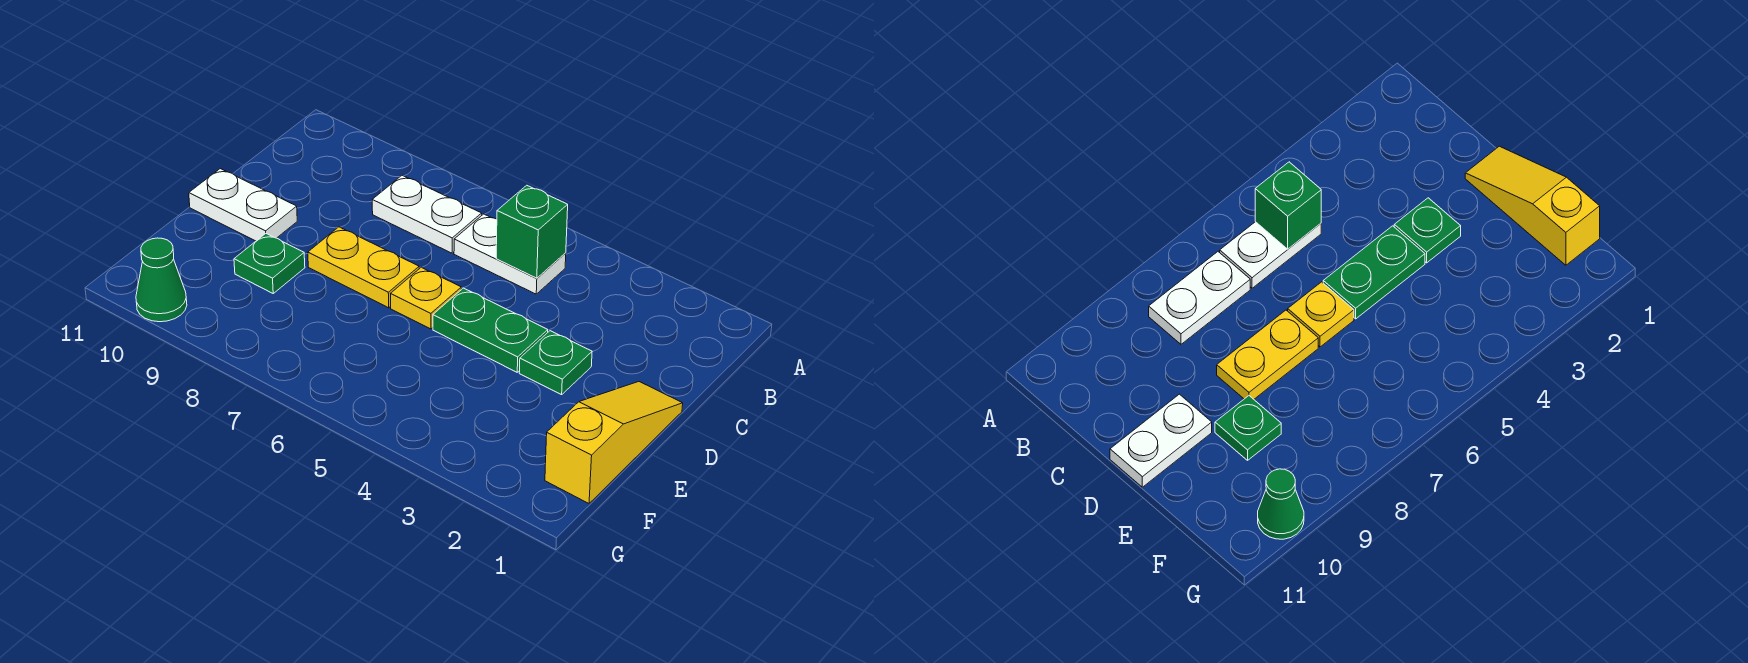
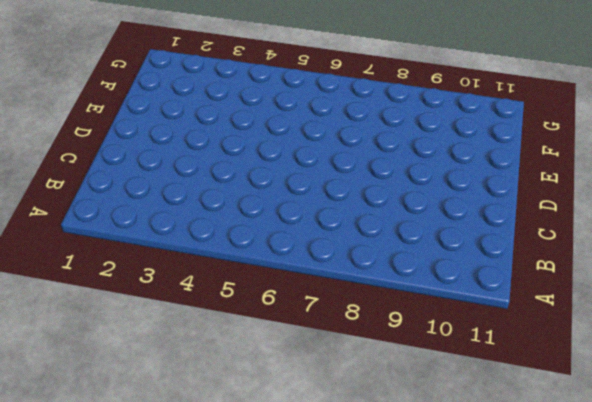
none -> white plate B5:B6 level 1
none -> white plate B7:B8 level 1

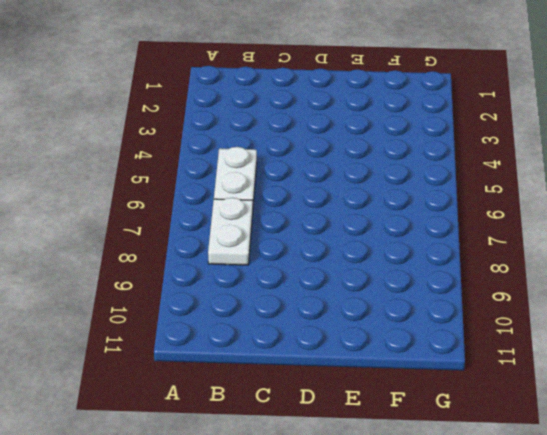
none -> yellow slope D1:F1 level 1 top F
none -> green plate D3 level 1

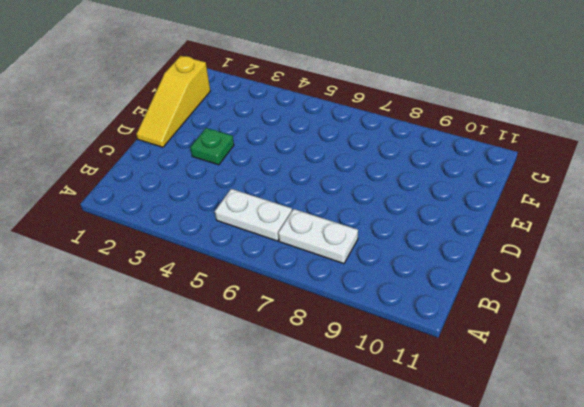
none -> green plate D4:D5 level 1
none -> yellow plate D6 level 1

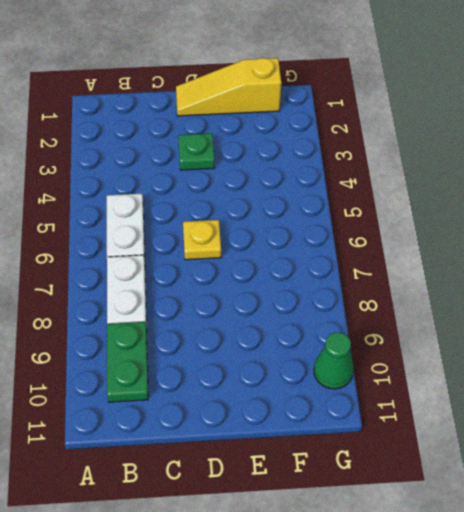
green plate B9:B10 level 1 -> green plate D4:D5 level 1
none -> yellow plate D7:D8 level 1
none -> white plate D10:D11 level 1

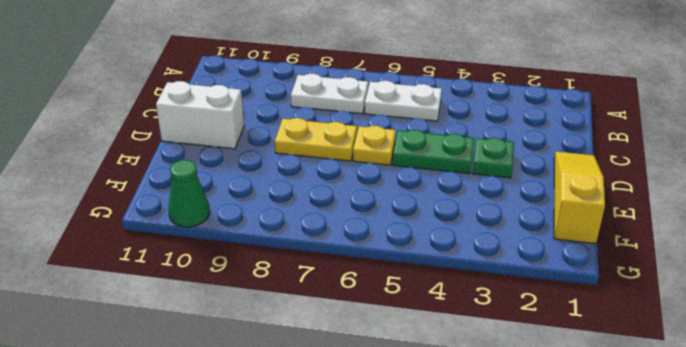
white brick D10:D11 level 1 -> white plate D10:D11 level 1
none -> green plate E9 level 1
none -> green brick B5 level 2

